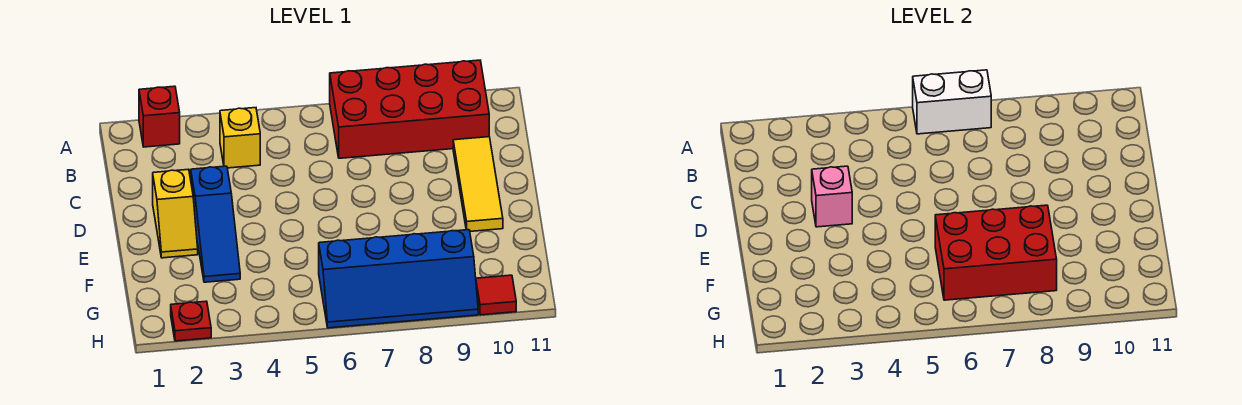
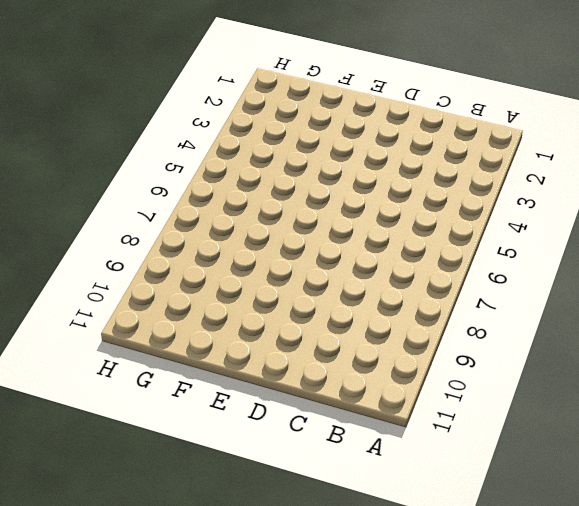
none -> red brick A2 level 1
none -> red brick A7:B10 level 1
none -> yellow brick B4 level 1

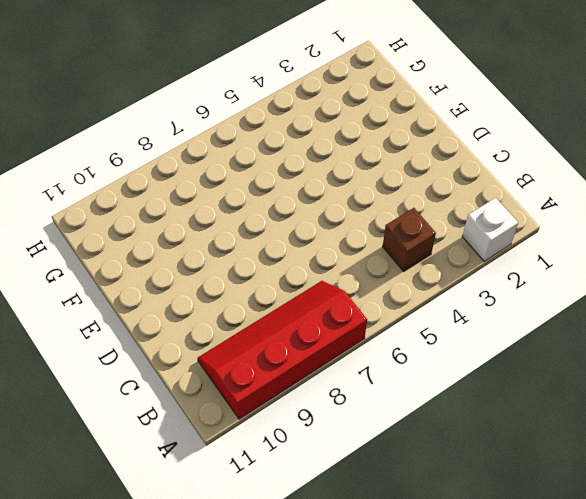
white brick A2 level 1 -> red brick A2 level 1
red slope A7:B10 level 1 top A -> red brick A7:B10 level 1
brown brick B4 level 1 -> yellow brick B4 level 1
none -> yellow tile C10:E10 level 1
none -> yellow slope D2:E2 level 1 top D
none -> blue slope D3:F3 level 1 top D

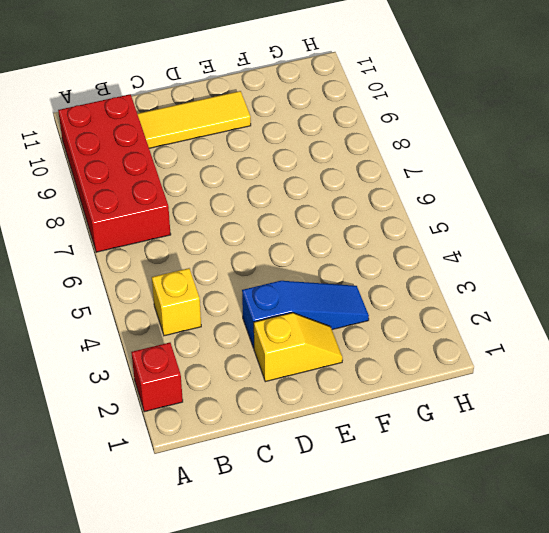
none -> blue slope G6:H9 level 1 top G
none -> red plate H2 level 1
none -> red tile H10 level 1

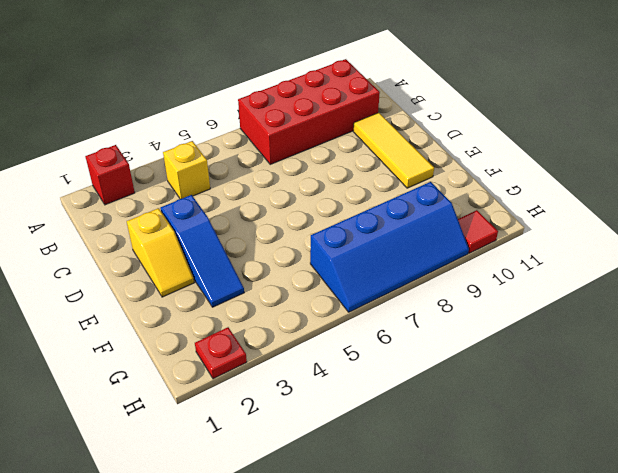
none -> white brick A6:A7 level 2
none -> pink brick D3 level 2
none -> red brick F6:G8 level 2

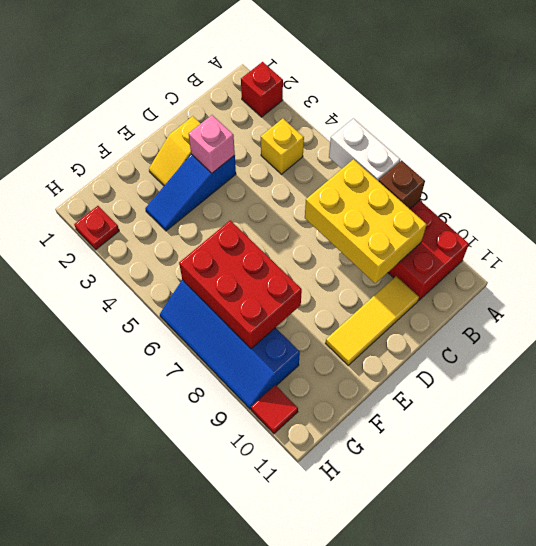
brown brick A8 level 2 -> none
yellow brick B7:C9 level 2 -> none

